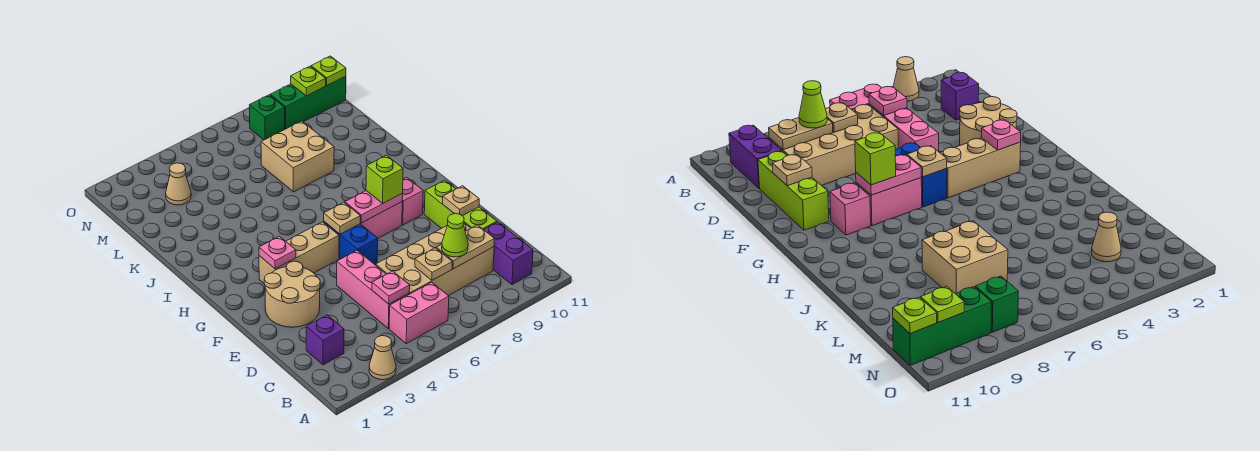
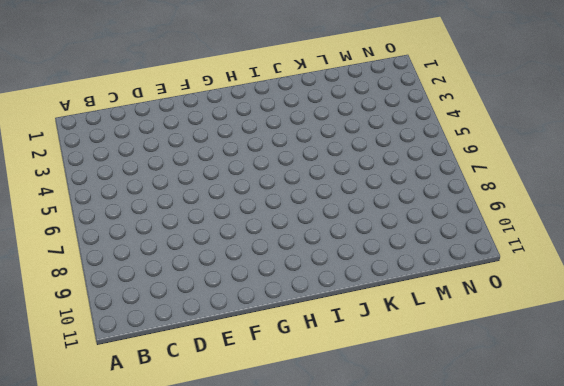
none -> tan cone A3 level 1
none -> pink brick B5:B6 level 1
none -> purple brick B10:C10 level 1

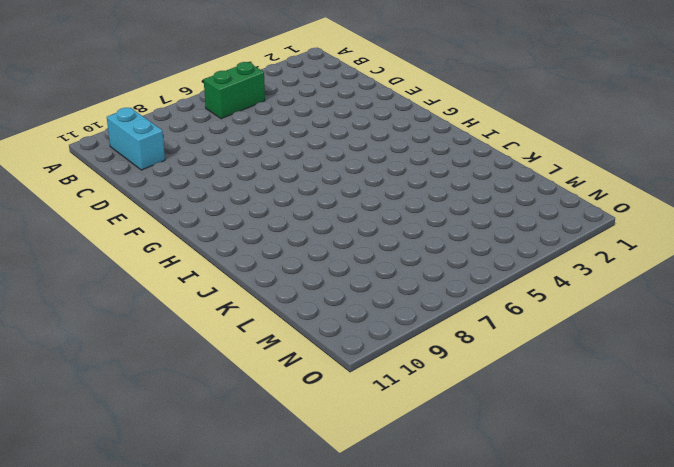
green brick B5:B6 level 1 -> pink brick B5:B6 level 1
cyan brick B10:C10 level 1 -> purple brick B10:C10 level 1
none -> tan cone A3 level 1
none -> purple brick C2 level 1
none -> pink brick C5:E5 level 1

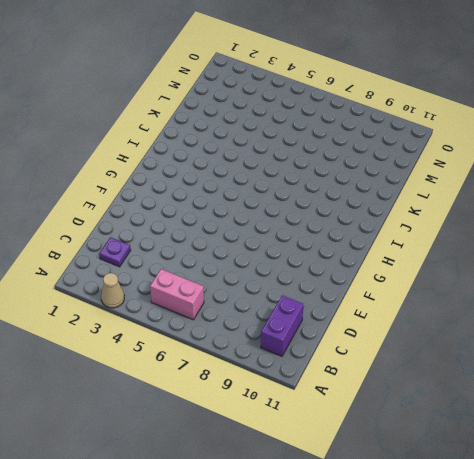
purple plate C2 level 1 -> purple brick C2 level 1
none -> pink brick C5:E5 level 1
none -> tan brick C6:D9 level 1
none -> lime brick D10:F10 level 1

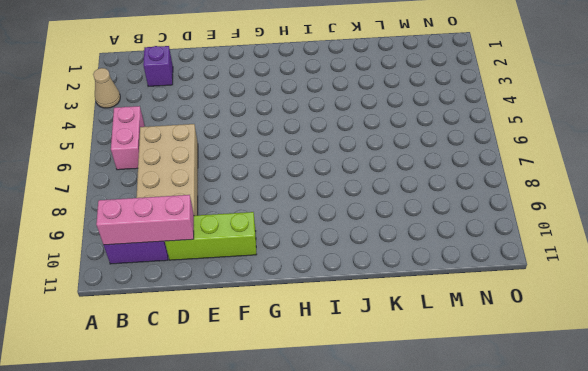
pink brick B10:D10 level 2 -> pink brick C5:E5 level 1
none -> tan round brick E2:F3 level 1
none -> blue brick F6:G6 level 1
none -> tan brick G3:G5 level 1

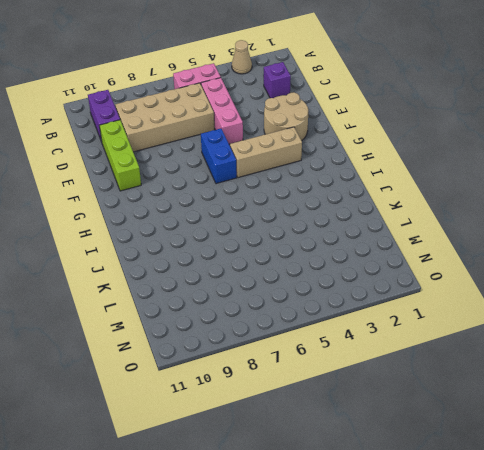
none -> pink brick G7:G8 level 1
none -> pink brick G9 level 1
none -> tan brick K7:L8 level 1

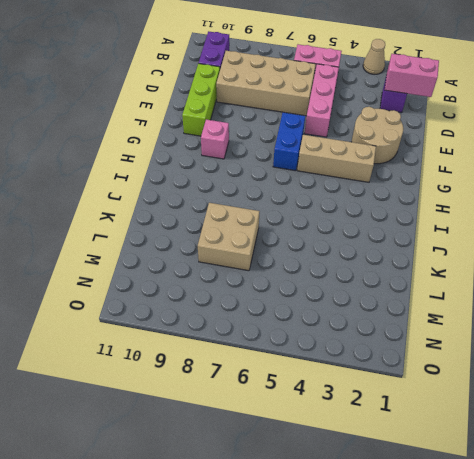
pink brick C1:C2 level 2 -> pink brick G7:G8 level 1
none -> tan cone M3 level 1
none -> green brick N8 level 1
none -> green brick N9:N11 level 1

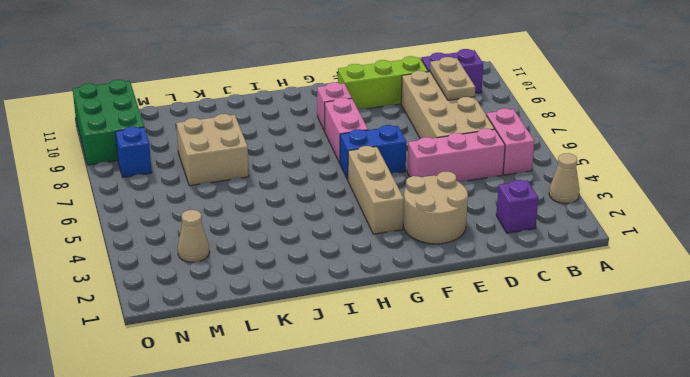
blue brick N8 level 1 -> green brick N8 level 1
green brick N9:O11 level 1 -> green brick N9:N11 level 1
none -> pink plate C5 level 2
none -> tan plate C7 level 2
none -> tan plate E10 level 2

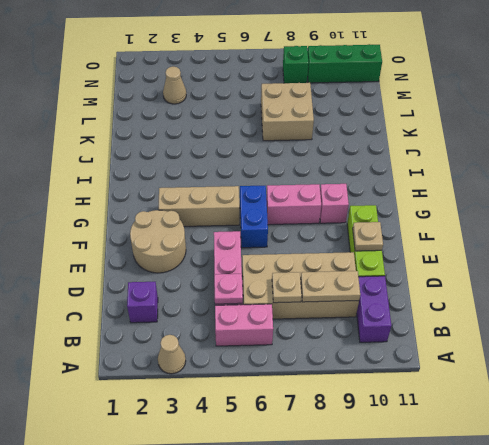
none -> pink plate G3 level 2
none -> tan plate G6 level 2
none -> pink plate G7:G8 level 2

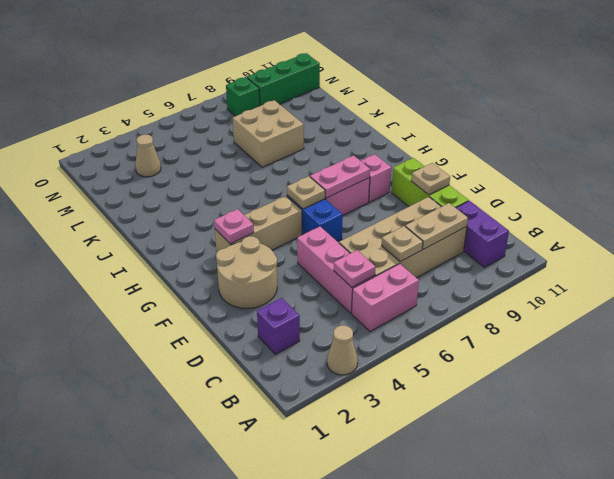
none -> lime plate N10 level 2
none -> lime plate N11 level 2
none -> lime cone C8 level 3

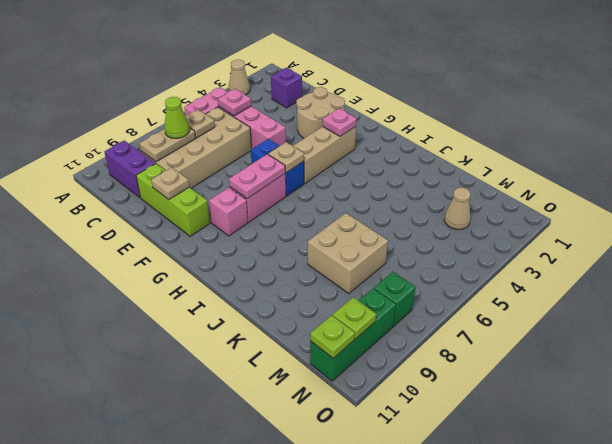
none -> lime brick G8 level 3

